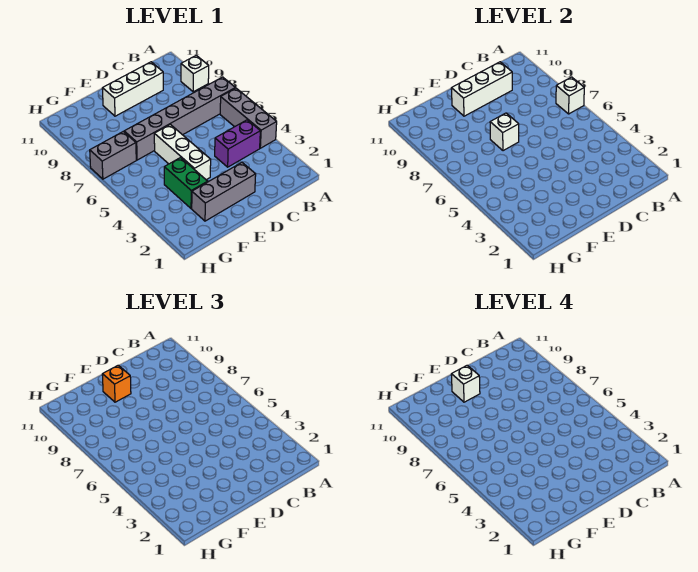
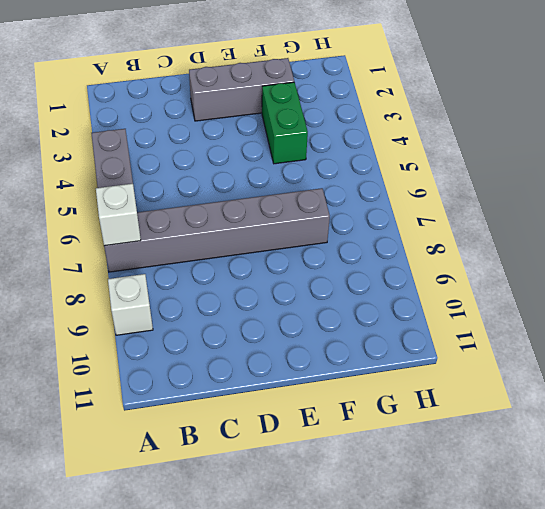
none -> purple brick B4:C4 level 1
none -> white brick C10:E10 level 1
none -> white brick E4:E6 level 1

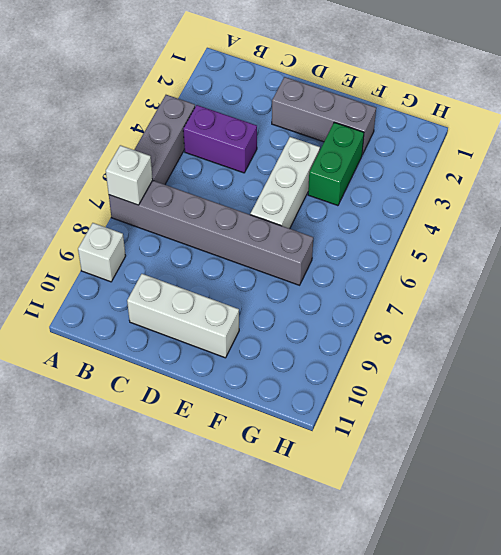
none -> grey brick G7:H7 level 1
none -> white brick C10:E10 level 2
none -> white brick E7 level 2

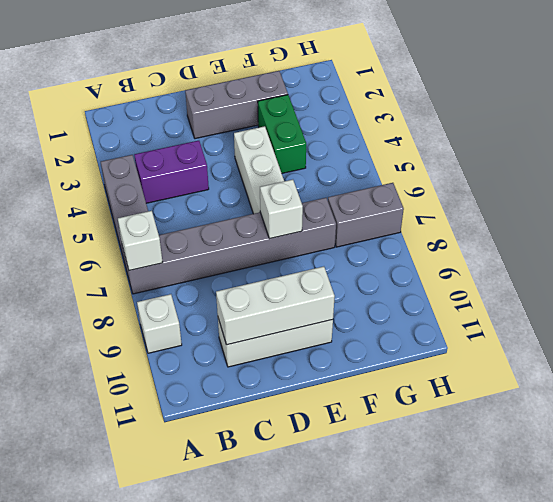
none -> orange brick E10 level 3
none -> white brick E10 level 4

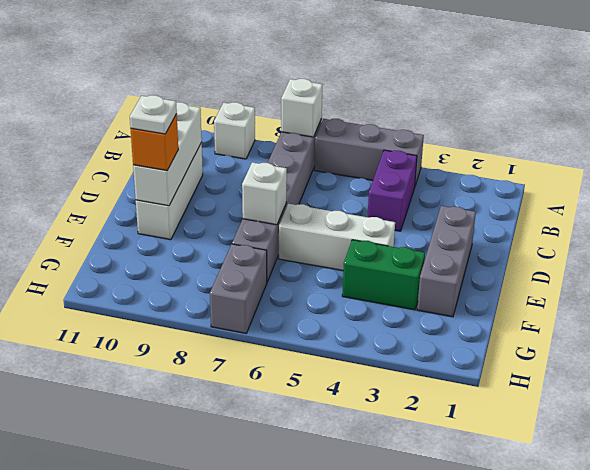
white plate E10 level 4 -> white brick E10 level 4

